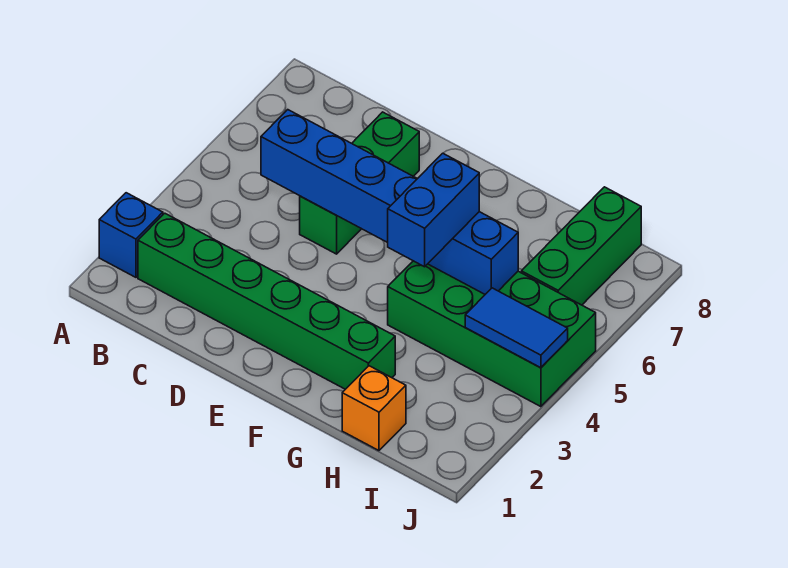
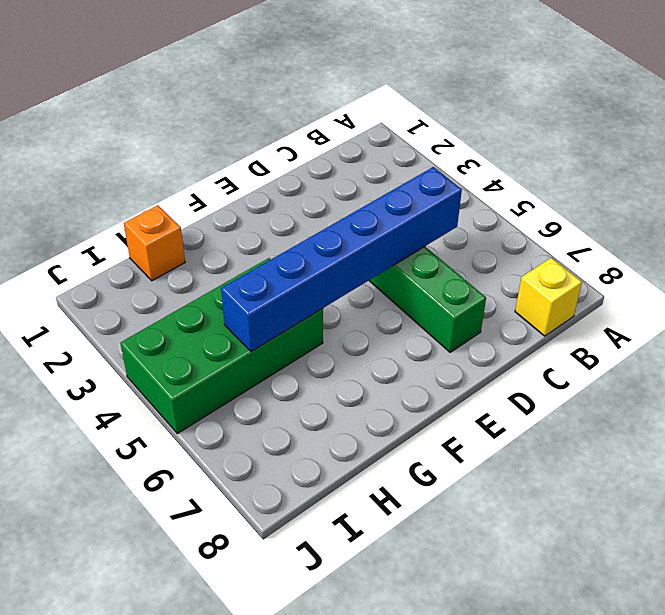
yellow brick B8 level 1 -> none
none -> blue brick A2 level 1
none -> green brick B2:G2 level 1

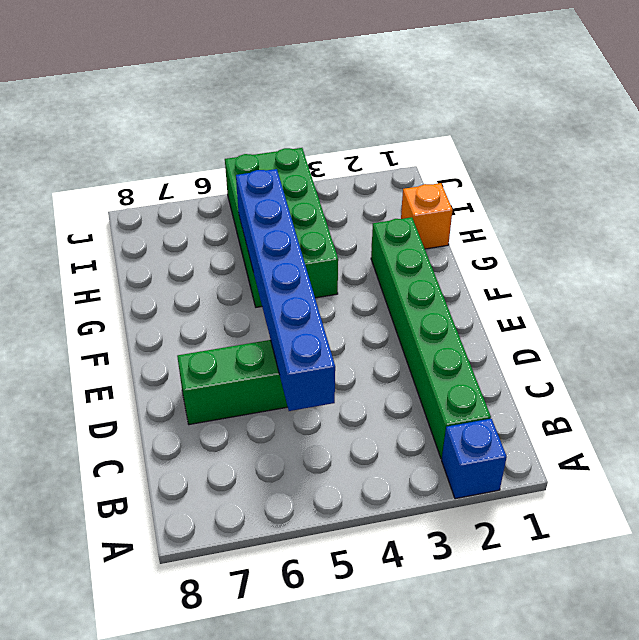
none -> green brick I6:I8 level 1
none -> blue tile I4:J4 level 2

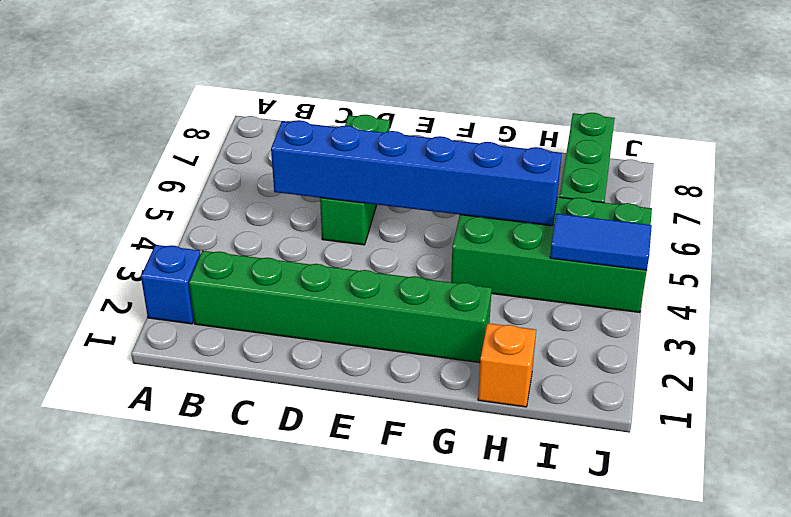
none -> blue brick G4:G5 level 3

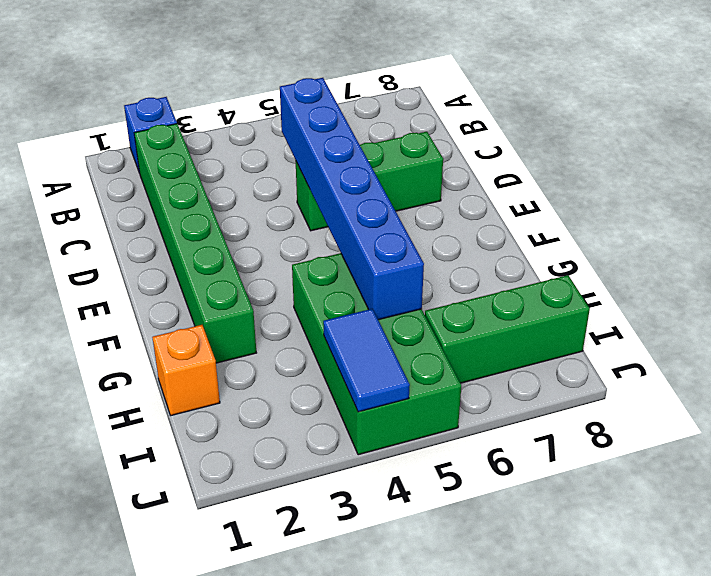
none -> blue brick G4:G5 level 3

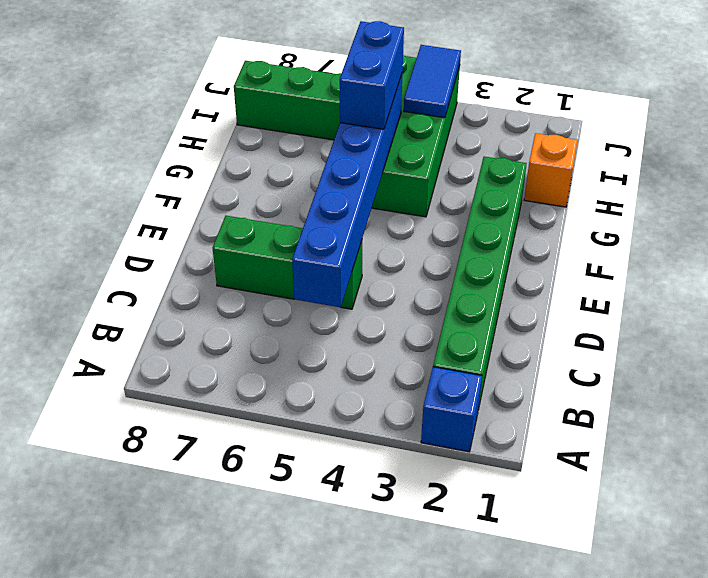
blue brick G5:H5 level 3 -> blue brick G4:G5 level 3

